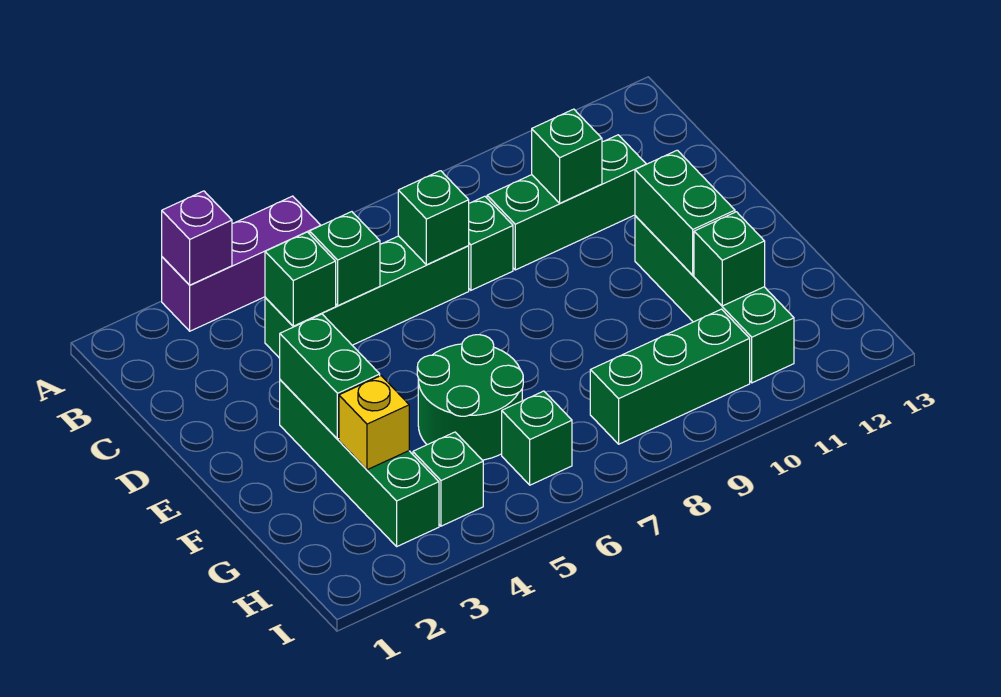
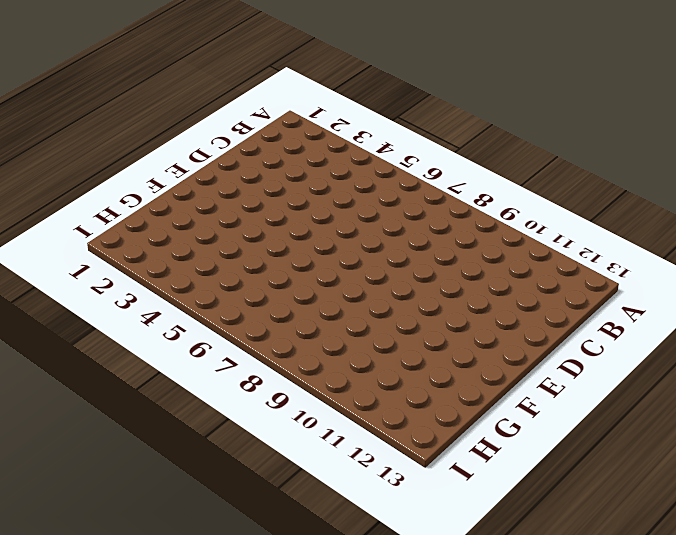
none -> purple brick A3:A5 level 1
none -> green brick C4:C7 level 1
none -> green brick C8 level 1

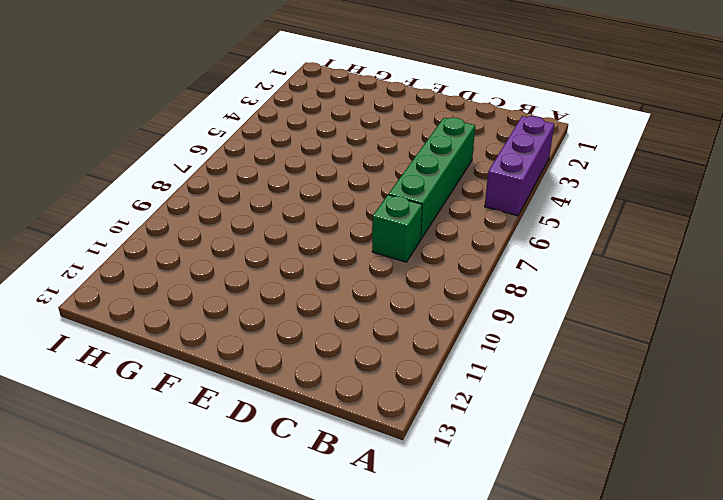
none -> green brick C9:C11 level 1
none -> green brick E3:H3 level 1
none -> green brick E11:H11 level 1

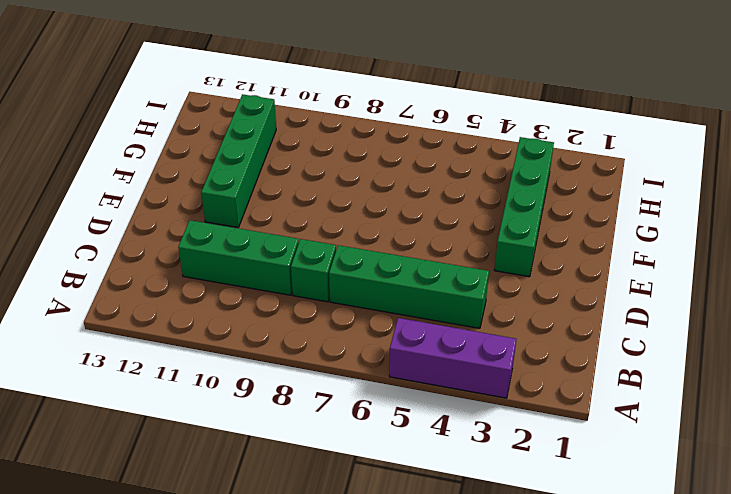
none -> green round brick F5:G6 level 1
none -> green brick H4 level 1
none -> green brick H6 level 1

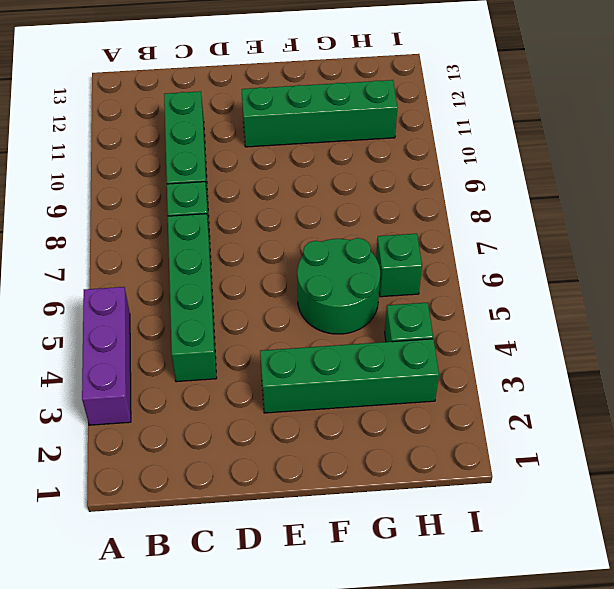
none -> green brick H8:H10 level 1
none -> purple brick A3 level 2
none -> green brick C4 level 2

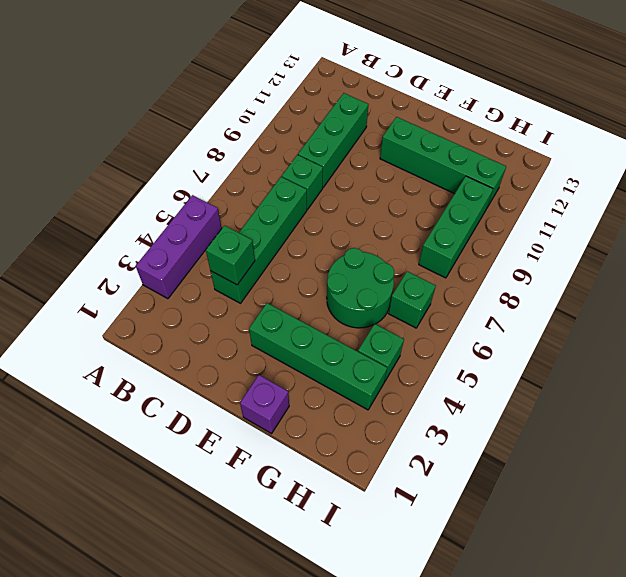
purple brick F1 level 1 -> purple brick A3 level 2
none -> green brick C5 level 2
none -> green brick C7 level 2
none -> green brick C10 level 2

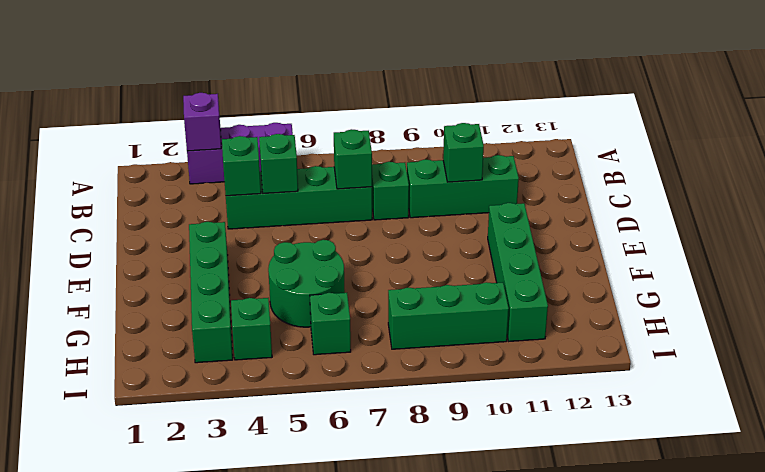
none -> green brick E3:F3 level 2
none -> green brick E11:F11 level 2
none -> yellow brick G3 level 2

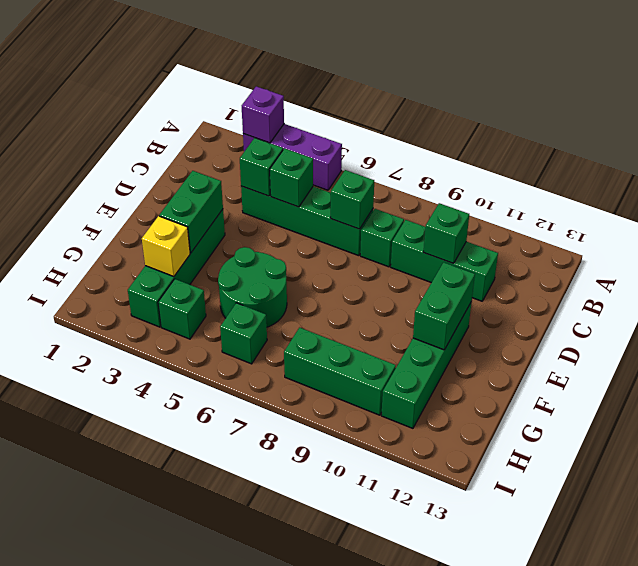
none -> green brick G11 level 2

